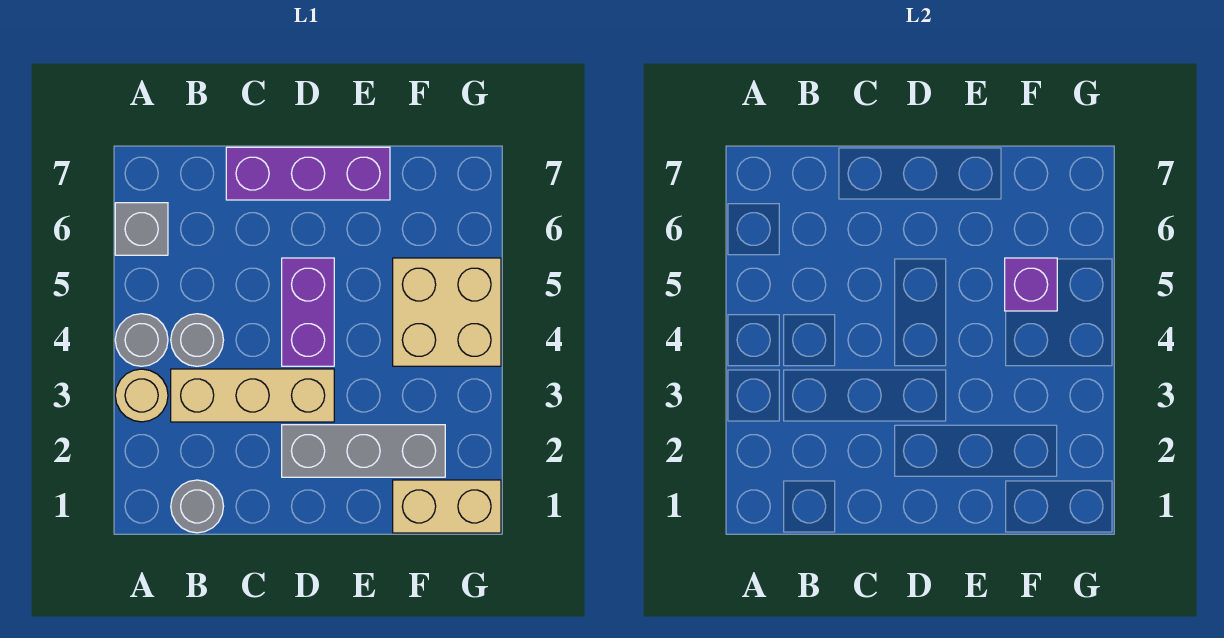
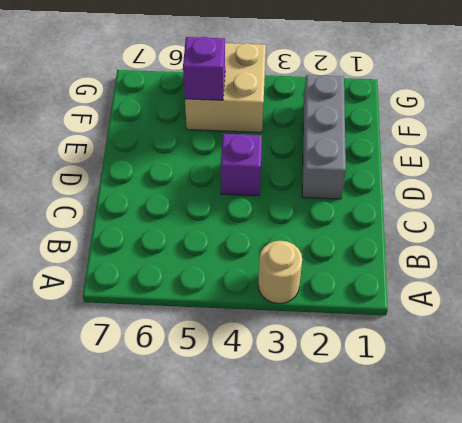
purple brick D4 level 1 -> purple brick D4:D5 level 1
none -> grey round brick A4 level 1
none -> grey brick A6 level 1
none -> grey round brick B1 level 1

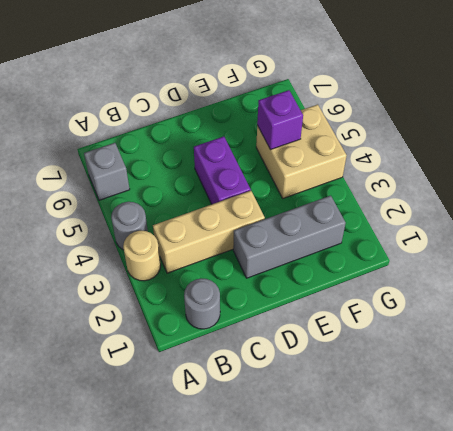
none -> grey round brick B4 level 1
none -> purple brick C7:E7 level 1
none -> tan brick F1:G1 level 1

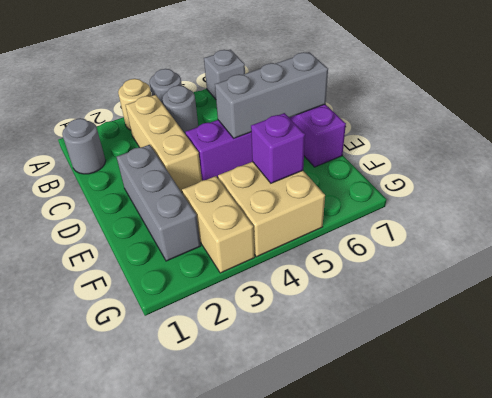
grey brick D5:D7 level 2 -> none
tan brick F3:G3 level 1 -> tan brick F1:G1 level 1

